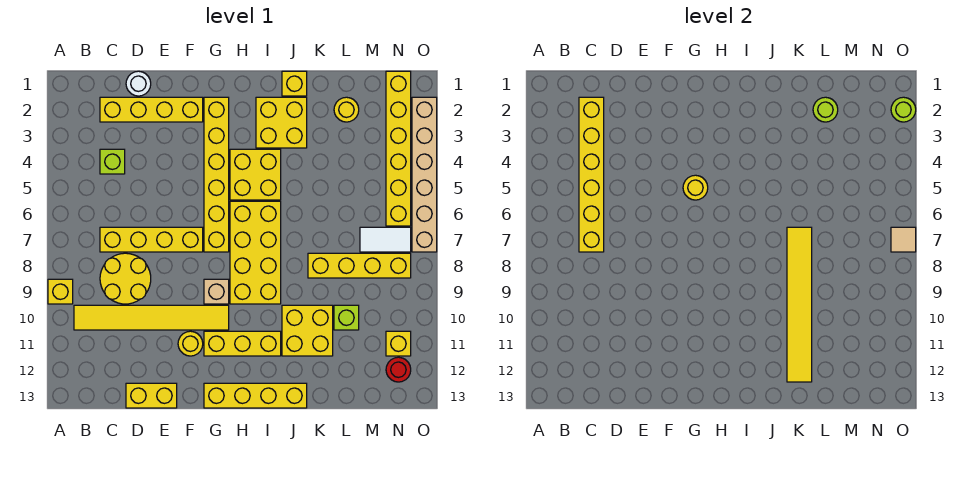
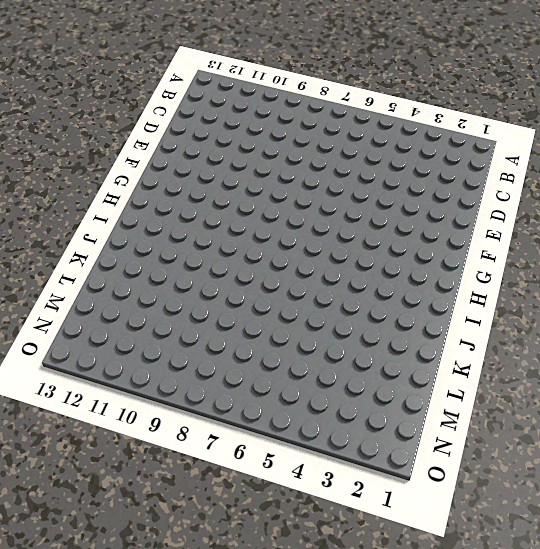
none -> yellow brick A9 level 1
none -> yellow tile B10:G10 level 1
none -> yellow brick C2:F2 level 1
none -> lime brick C4 level 1

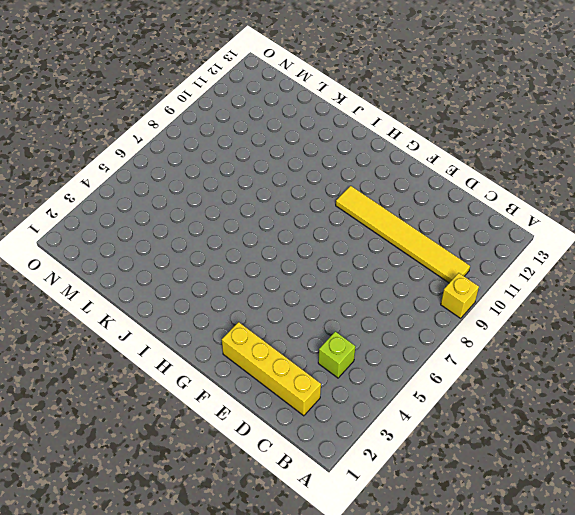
none -> yellow brick C7:F7 level 1
none -> yellow round brick C8:D9 level 1
none -> white round brick D1 level 1
none -> yellow brick D13:E13 level 1

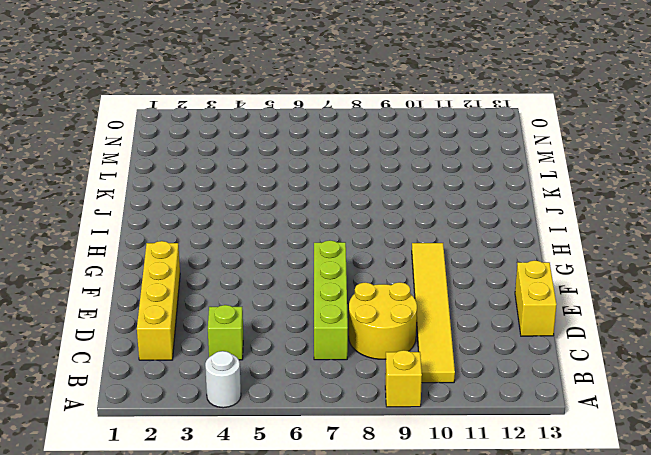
white round brick A4 level 1 -> white round brick D1 level 1
lime brick C7:F7 level 1 -> yellow brick C7:F7 level 1
none -> yellow round brick F11 level 1
none -> yellow brick G2:G7 level 1
none -> tan brick G9 level 1
none -> yellow brick G11:I11 level 1

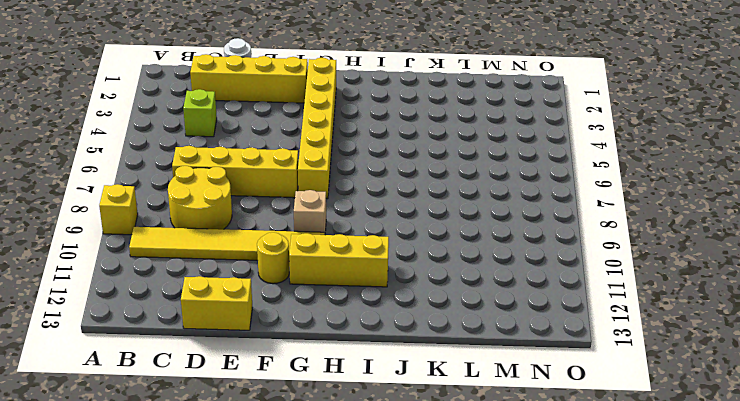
none -> yellow brick G13:J13 level 1
none -> yellow brick H4:I5 level 1
none -> yellow brick H6:I9 level 1
none -> yellow brick I2:J3 level 1

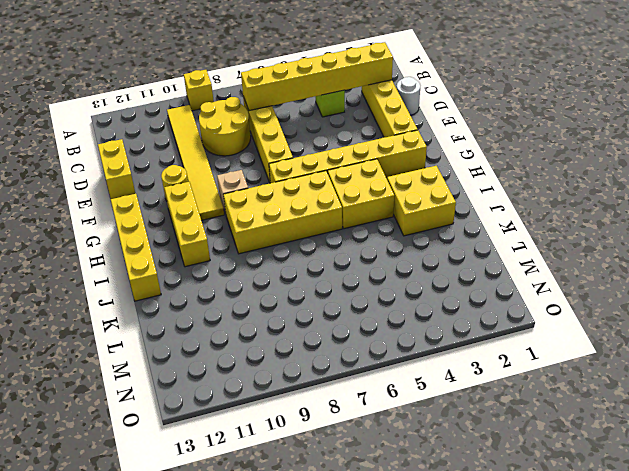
none -> yellow brick J1 level 1
none -> yellow brick J10:K11 level 1
none -> yellow brick K8:N8 level 1
none -> yellow round brick L2 level 1

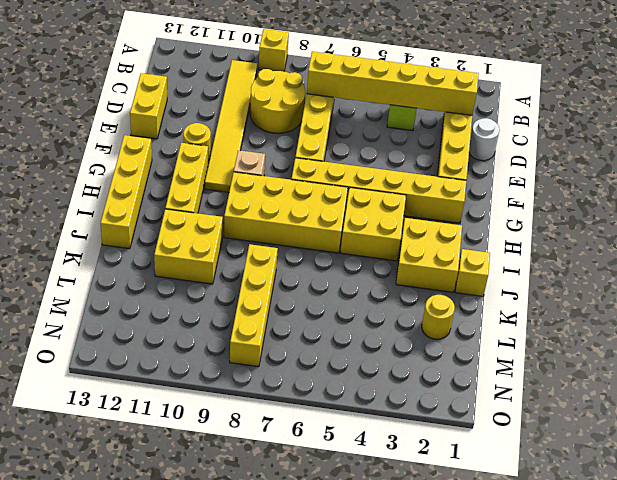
none -> lime brick L10 level 1
none -> white tile M7:N7 level 1
none -> yellow brick N1:N6 level 1
none -> yellow brick N11 level 1

